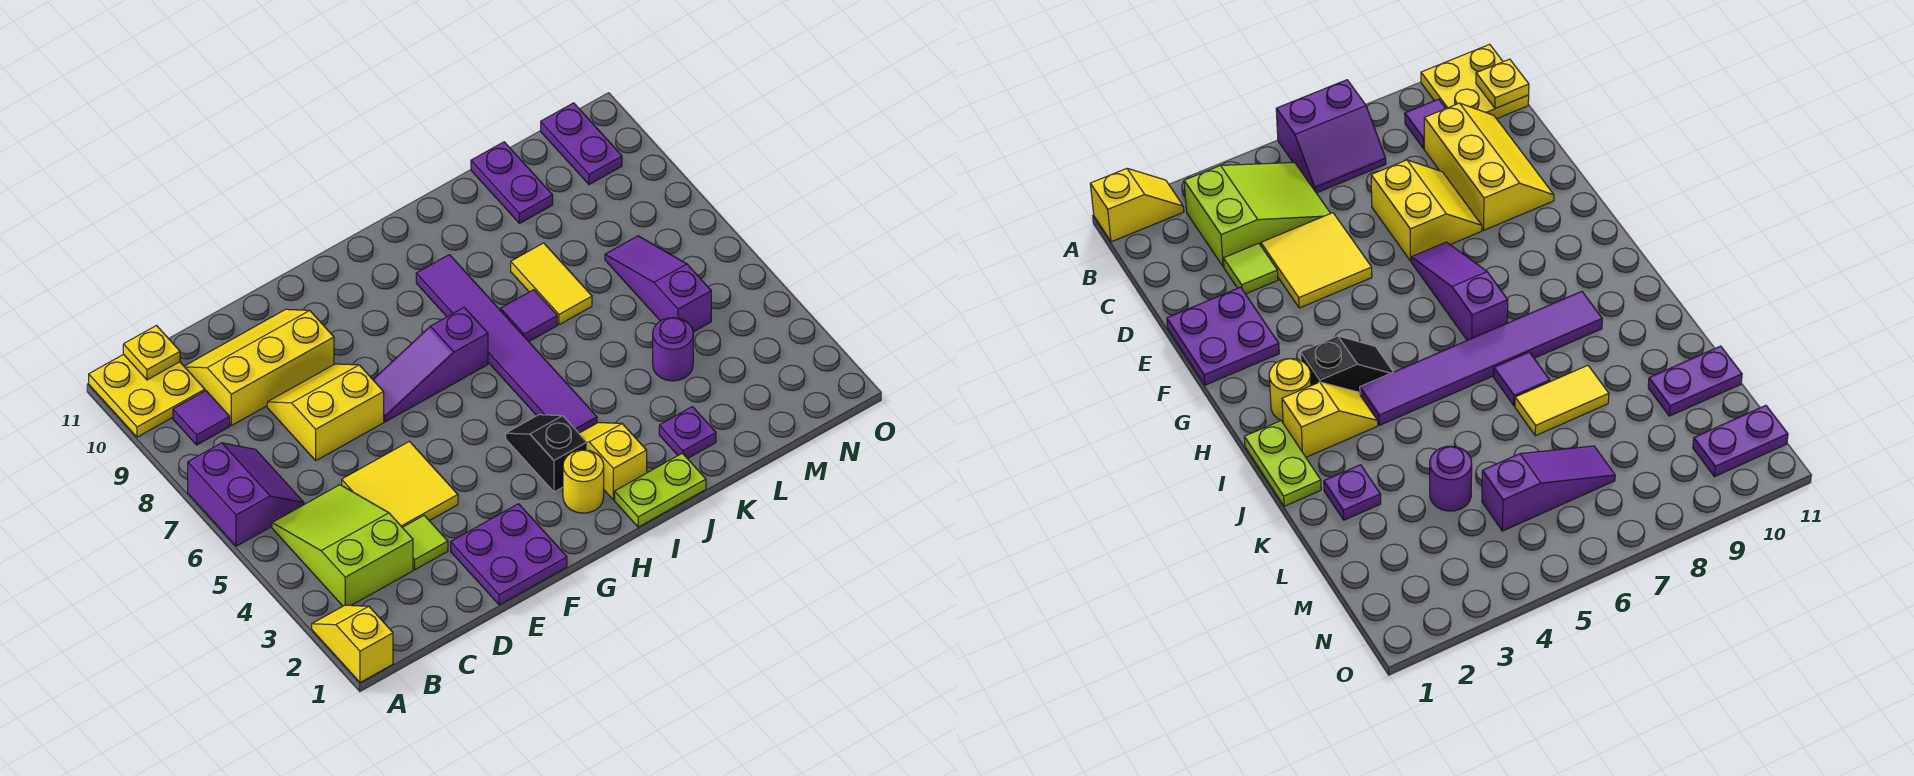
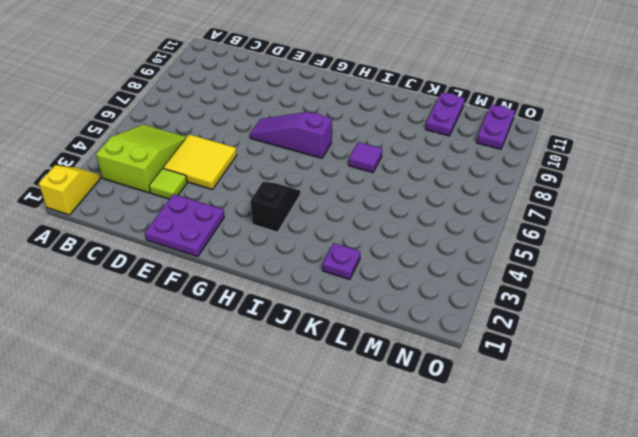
none -> purple slope A6:B7 level 1 top A
none -> yellow plate A10:B11 level 1
none -> purple tile B9 level 1

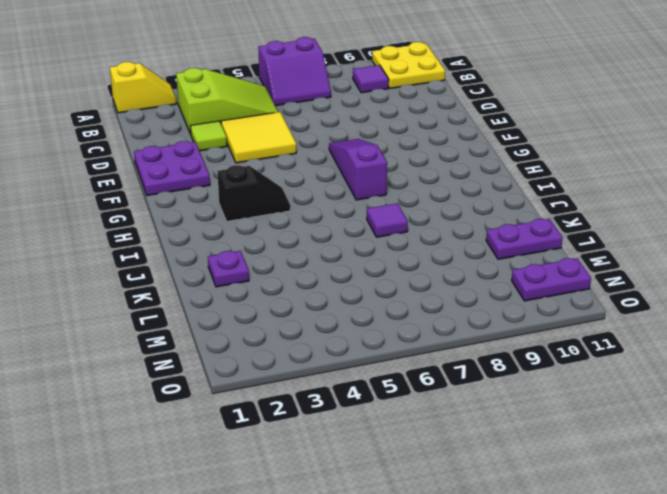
none -> yellow slope C9:E10 level 1 top 9
none -> yellow slope D7:E8 level 1 top 7
none -> yellow round brick H2 level 1

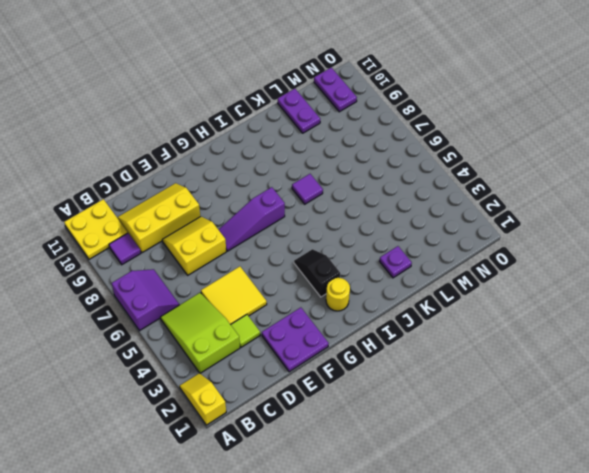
none -> lime plate I1:J1 level 1
none -> yellow slope I2:I3 level 1 top 2
none -> purple tile I4:I9 level 1

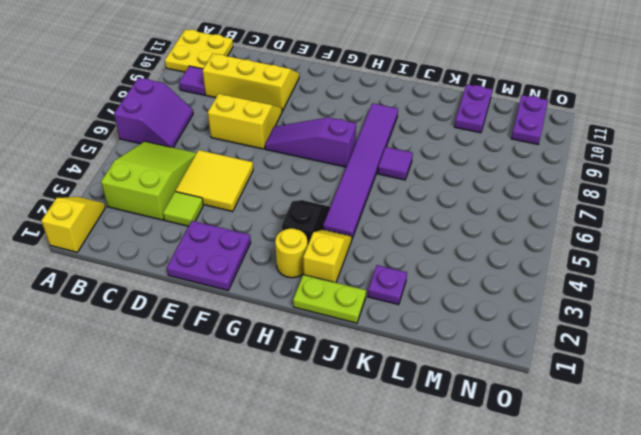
none -> yellow tile K7:K8 level 1
none -> purple round brick L4 level 1
none -> purple slope M5:M7 level 1 top 5

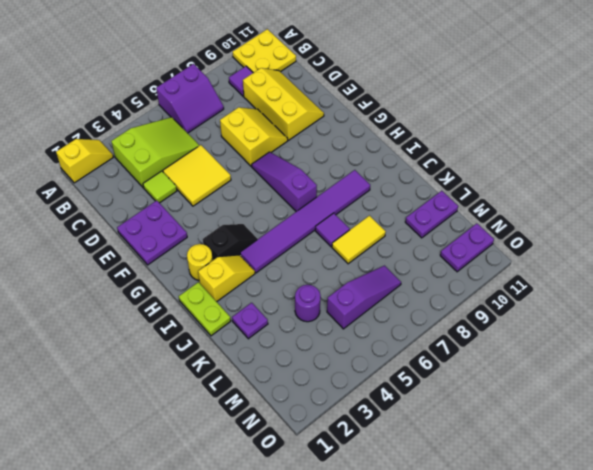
none -> yellow plate B11 level 2

